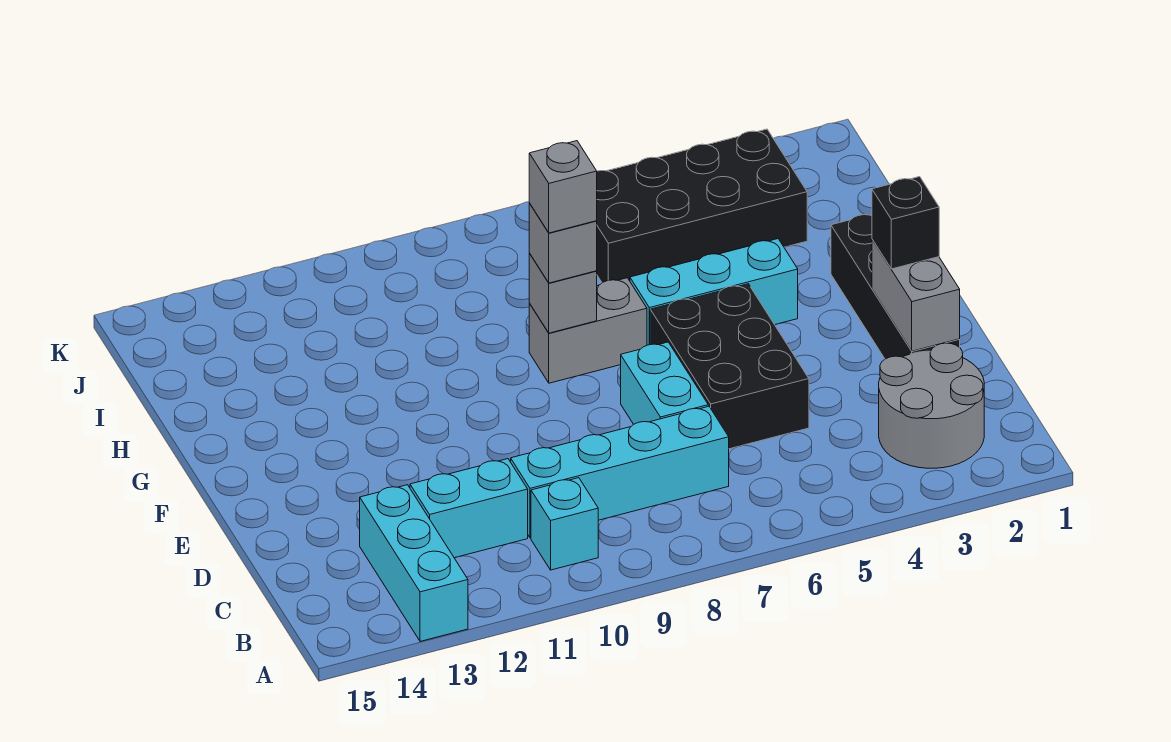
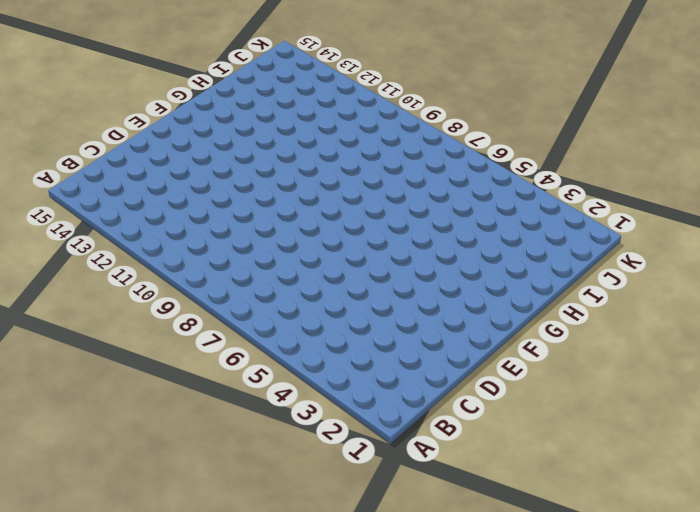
none -> cyan brick A13:C13 level 1
none -> grey round brick B2:C3 level 1
none -> cyan brick B10 level 1

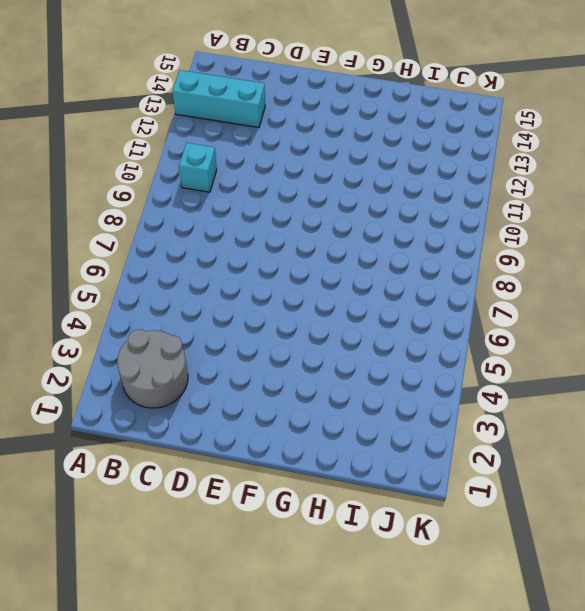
none -> cyan brick C7:C10 level 1
none -> cyan brick C11:C12 level 1
none -> black brick D2:G2 level 1

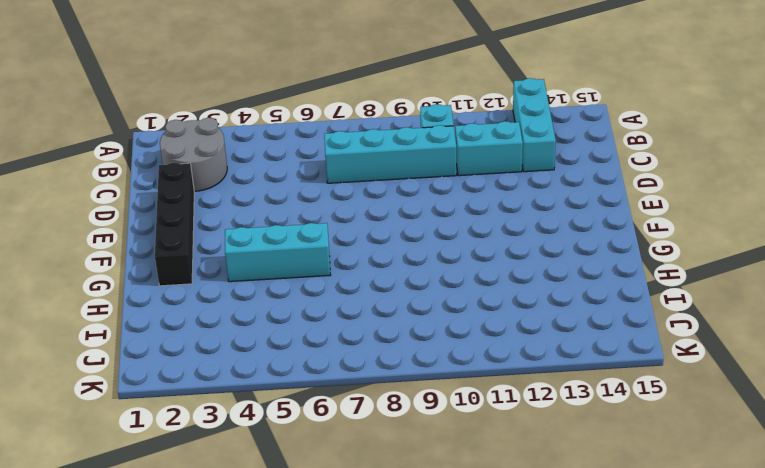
none -> black brick D5:F6 level 1
none -> cyan brick D7:E7 level 1
none -> grey brick G7:G8 level 1

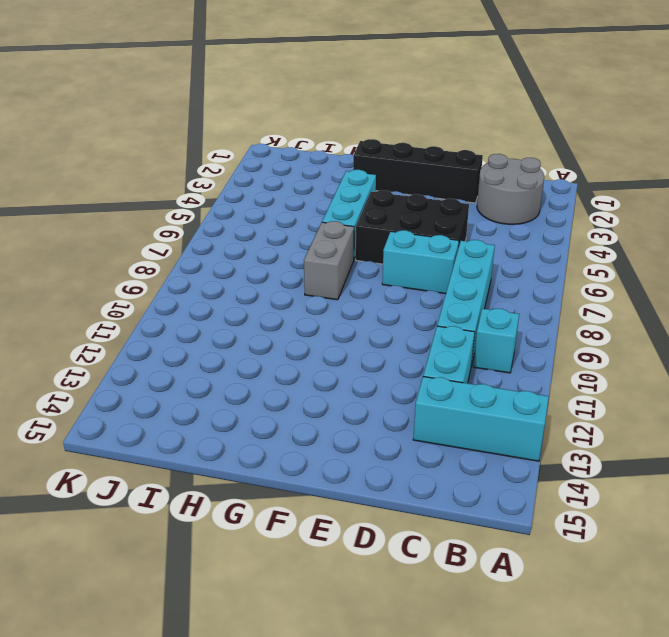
none -> black brick I3:J6 level 1
none -> grey brick D2:E2 level 2
none -> grey brick G8 level 2

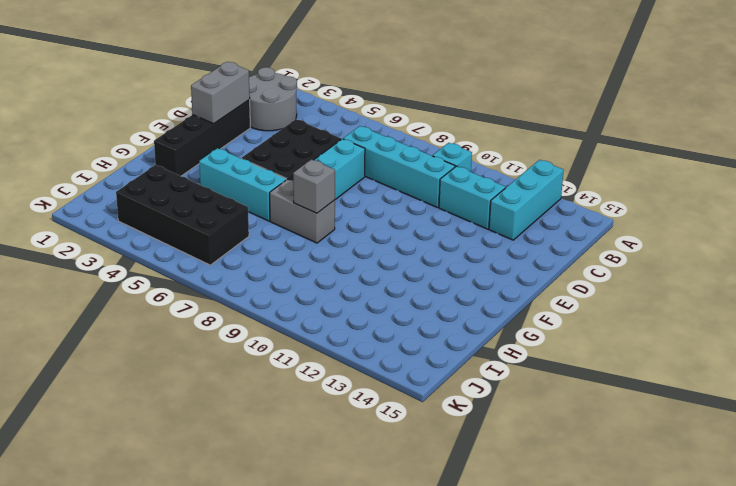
none -> black brick E2 level 3
none -> grey brick G8 level 3
none -> grey brick G8 level 4

